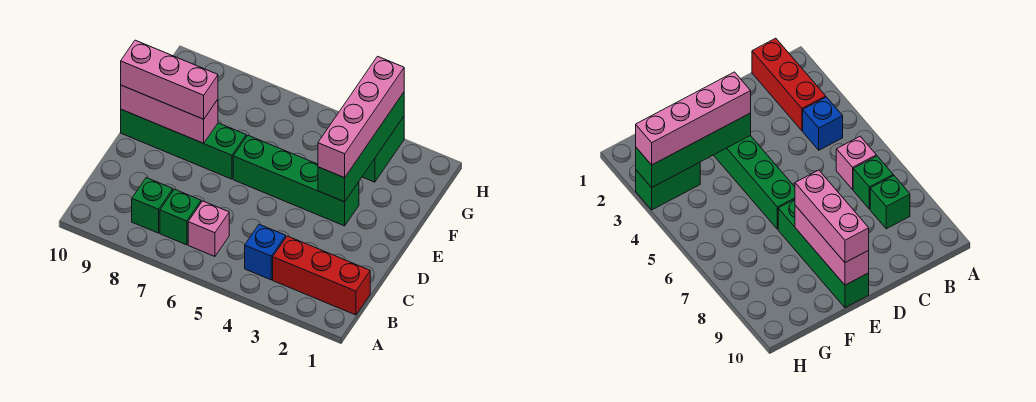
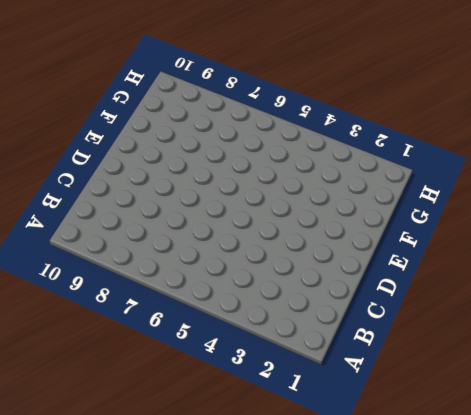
none -> red brick B1:B3 level 1
none -> blue brick B4 level 1
none -> pink brick B6 level 1

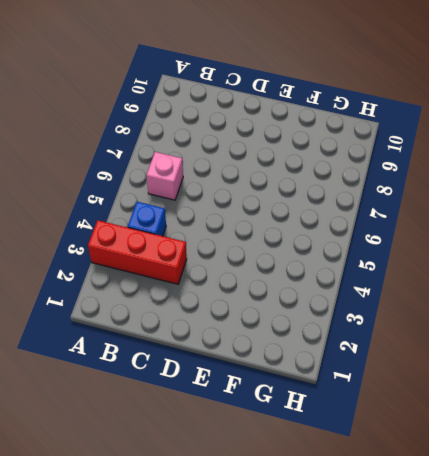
red brick A3:C3 level 1 -> red brick B1:B3 level 1
none -> green brick B7 level 1
none -> green brick B8 level 1
none -> green brick E3:E6 level 1

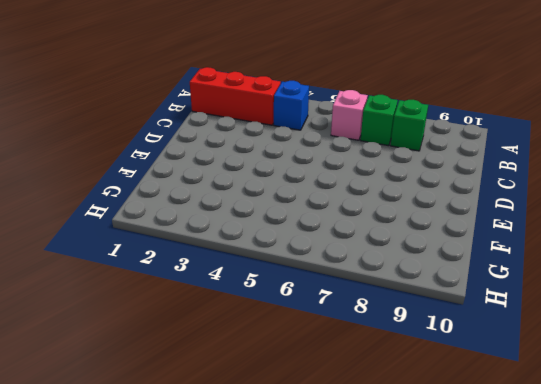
none -> green brick E3:E6 level 1
none -> green brick E7:E10 level 1
none -> green brick G3:H3 level 1

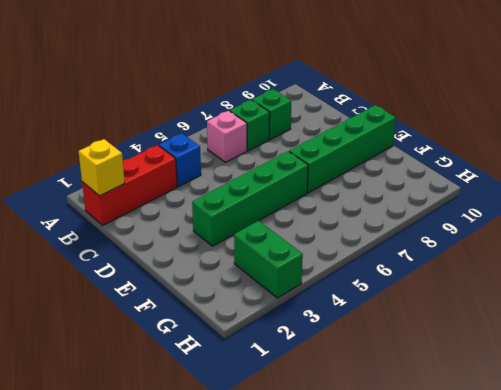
yellow brick B1 level 2 -> none
none -> green brick E3:H3 level 2
none -> pink brick E8:E10 level 2
none -> pink brick E3:H3 level 3

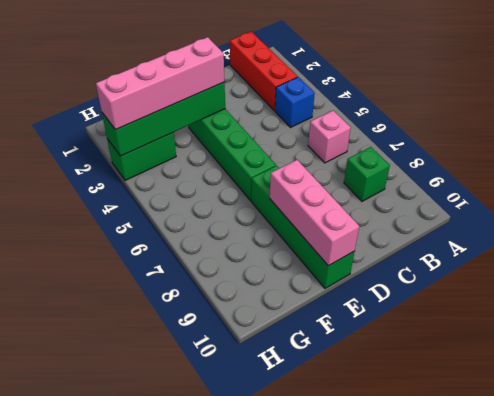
none -> green brick B7 level 1
none -> pink brick E8:E10 level 3

